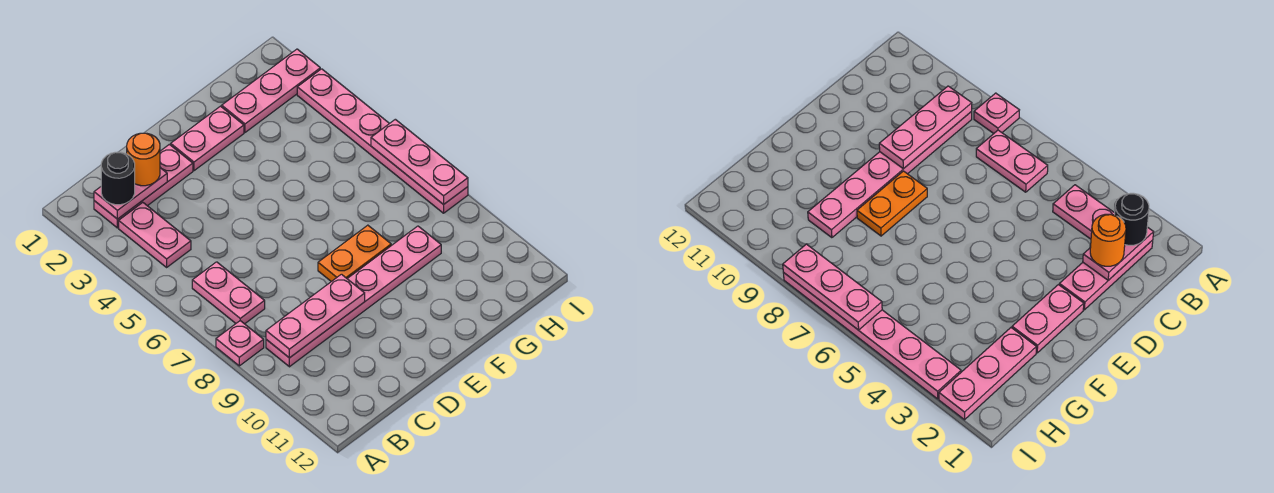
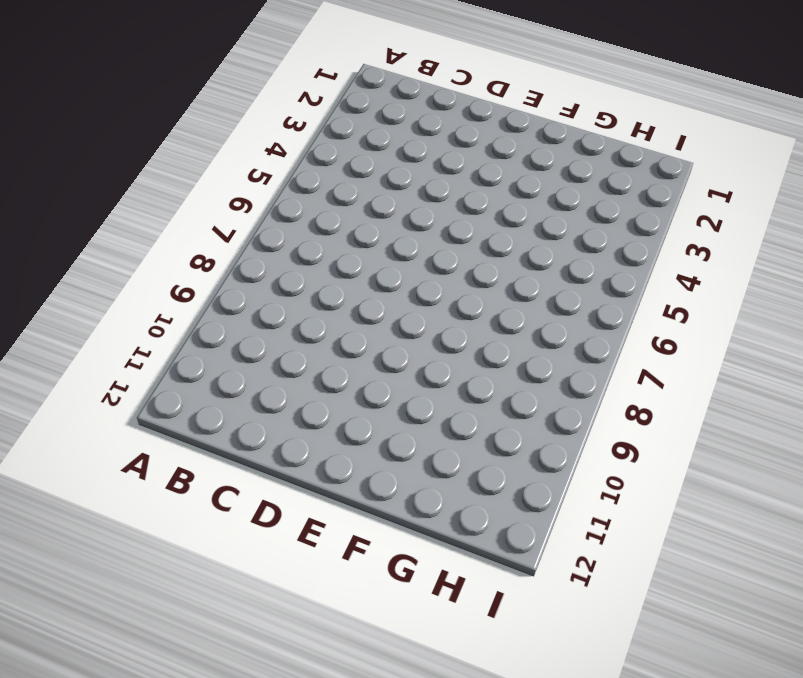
none -> pink plate A8 level 1
none -> pink plate B2:D2 level 1
none -> pink plate B3:B4 level 1

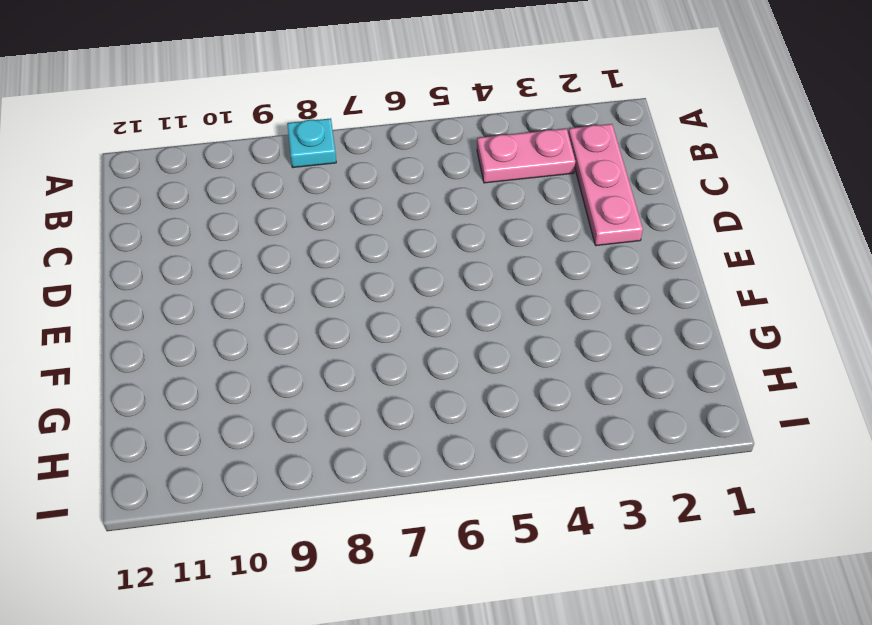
cyan plate A8 level 1 -> pink plate A8 level 1
none -> pink plate B6:B7 level 1
none -> pink plate B9:G9 level 1
none -> pink plate E2:F2 level 1

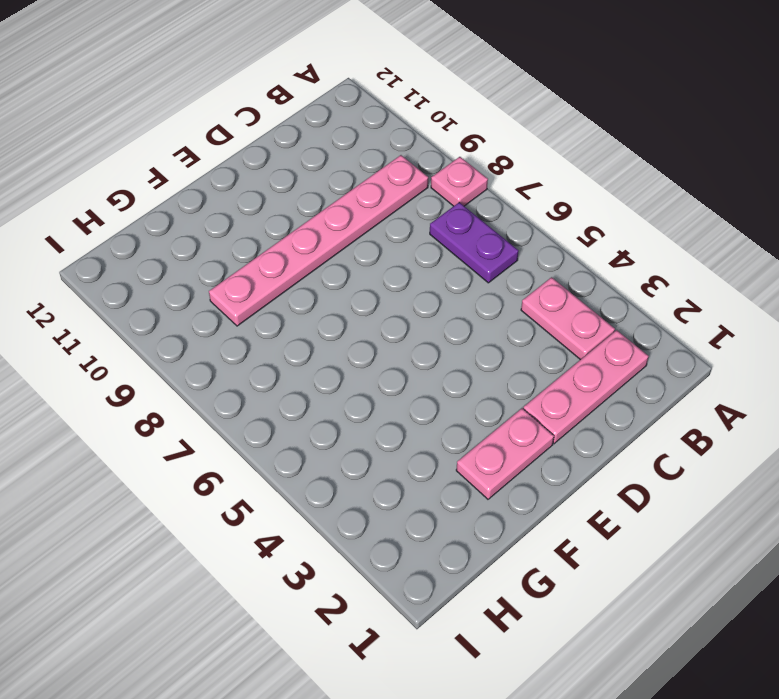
purple plate B6:B7 level 1 -> pink plate B6:B7 level 1
none -> orange plate E8:F8 level 1
none -> pink plate G2:I2 level 1
none -> pink plate I3:I8 level 1

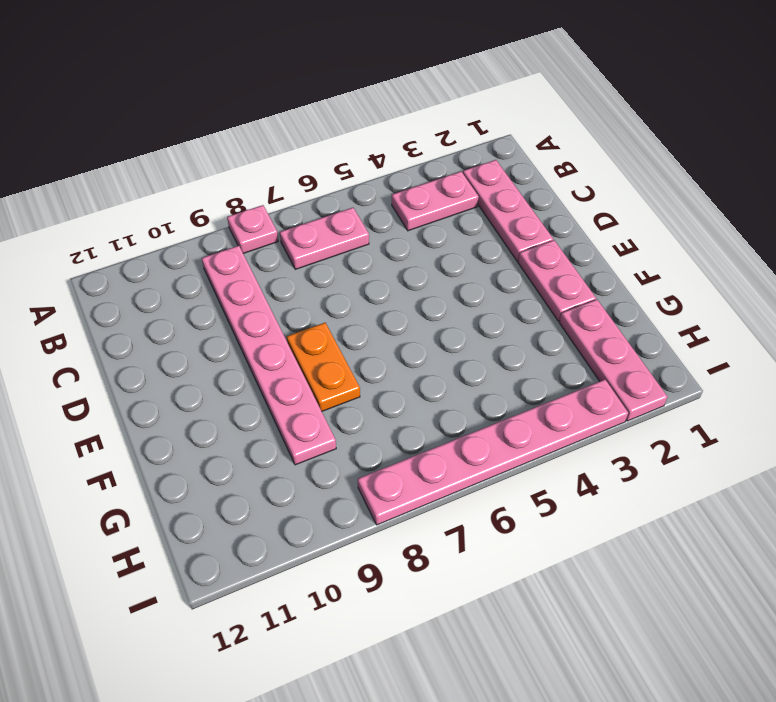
none -> pink plate B2:C2 level 2
none -> pink plate B9:D9 level 2
none -> pink plate I6:I8 level 2

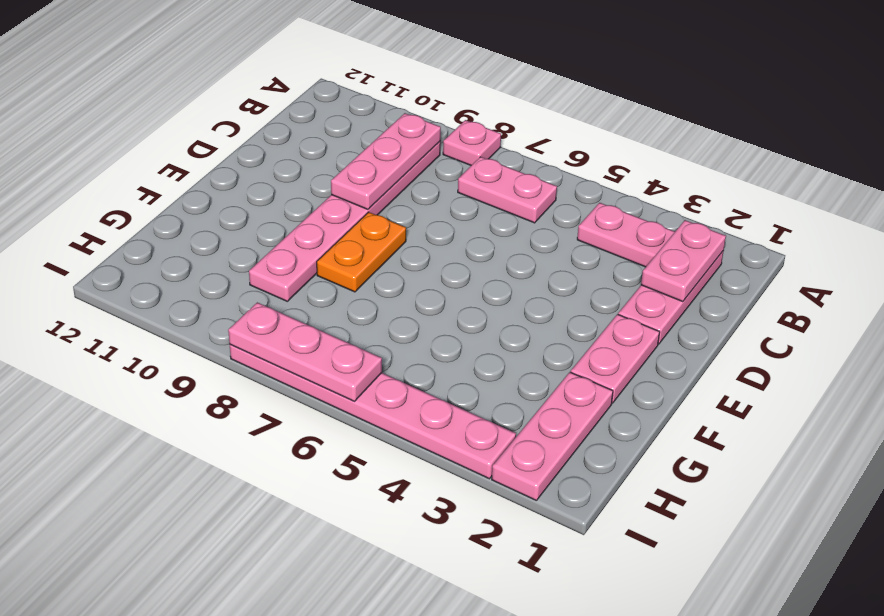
none -> black round brick B2 level 3
none -> orange round brick C2 level 3

